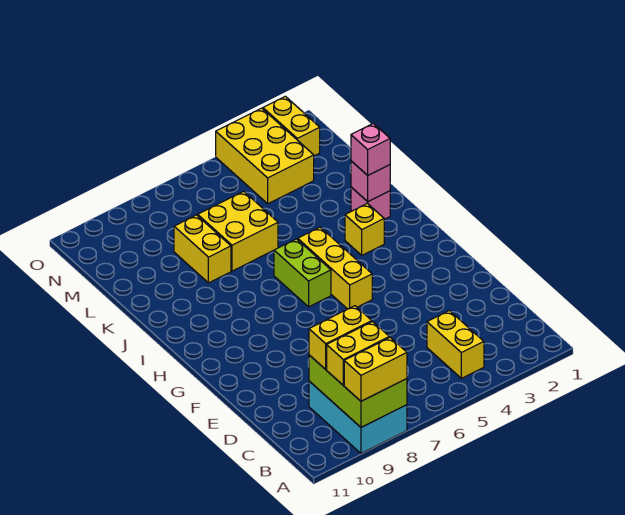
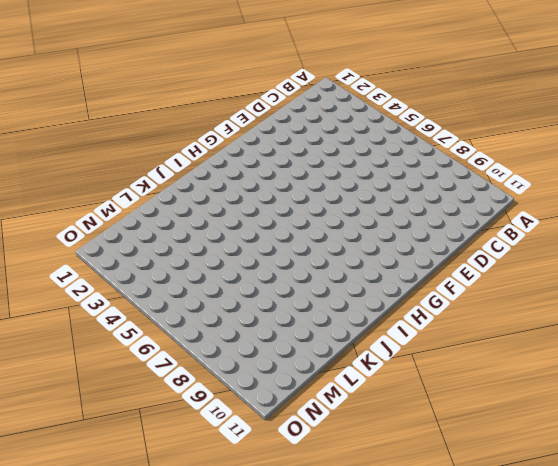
none -> cyan brick A8:C9 level 1
none -> yellow brick B4:C4 level 1
none -> yellow brick G5:I5 level 1

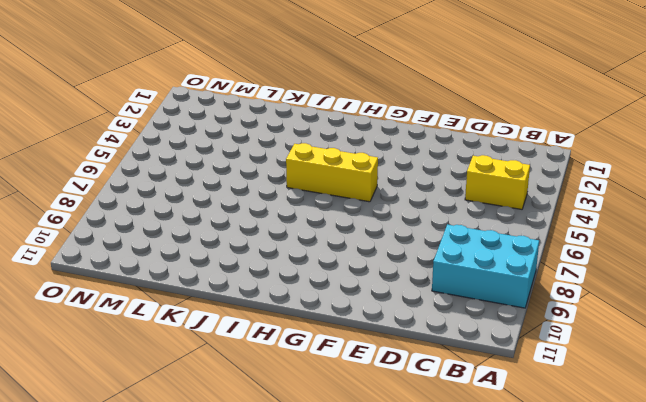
none -> lime brick H6:I6 level 1
none -> yellow brick I3 level 1
none -> pink brick J2 level 1

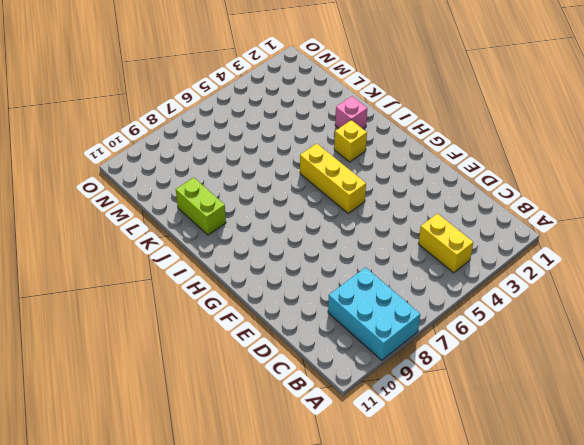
lime brick J10:K10 level 1 -> lime brick H6:I6 level 1
none -> yellow brick K6:L7 level 1
none -> yellow brick K8:L8 level 1
none -> yellow brick M3:O4 level 1

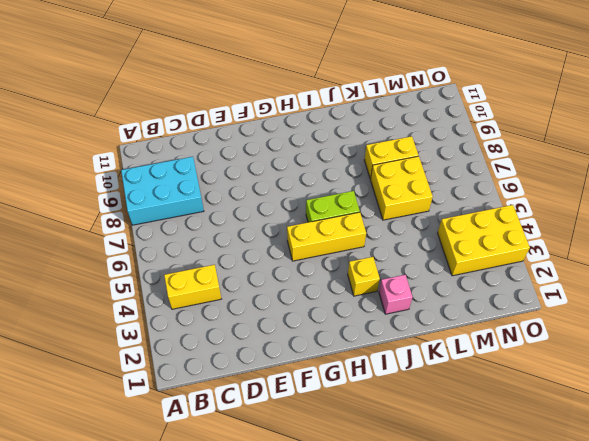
none -> yellow brick N2:O2 level 1
none -> lime brick A8:C9 level 2
none -> pink brick J2 level 2

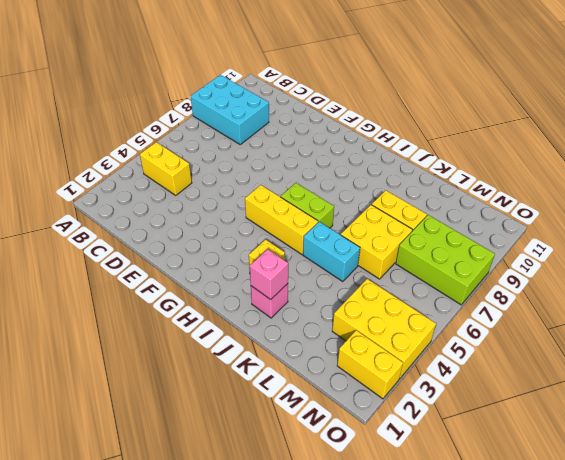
cyan brick J5:K5 level 1 -> none
lime brick M7:O8 level 1 -> lime brick A8:C9 level 2
none -> yellow brick A8:A9 level 3
none -> yellow brick B8:B9 level 3
none -> yellow brick C8:C9 level 3

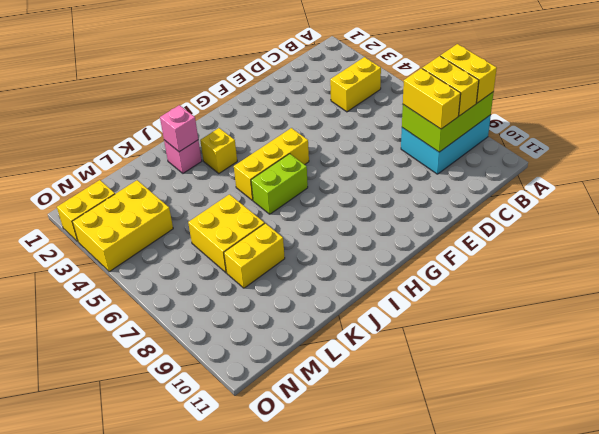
none -> pink brick J2 level 3

